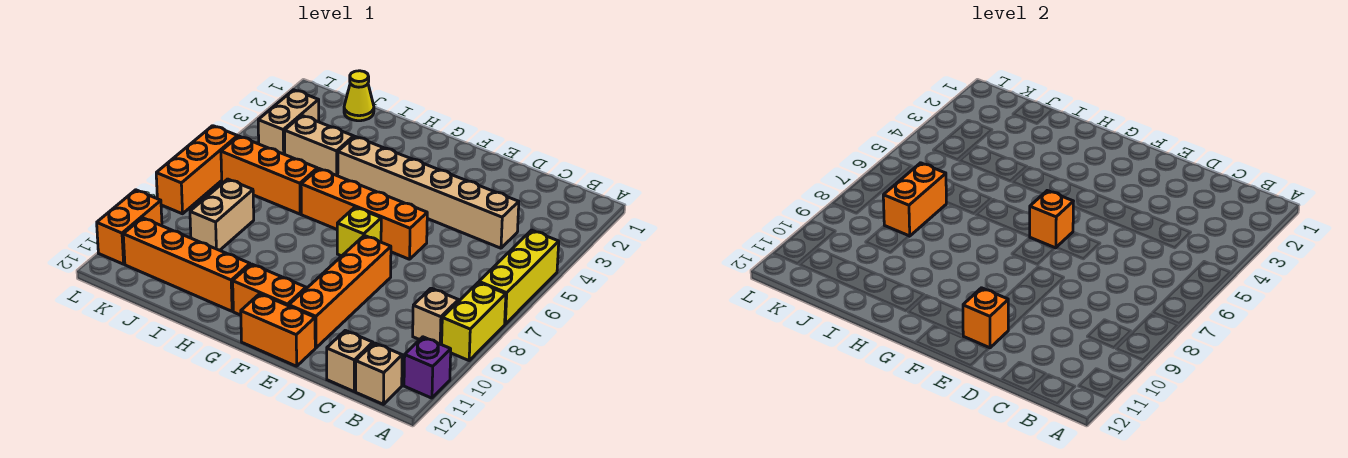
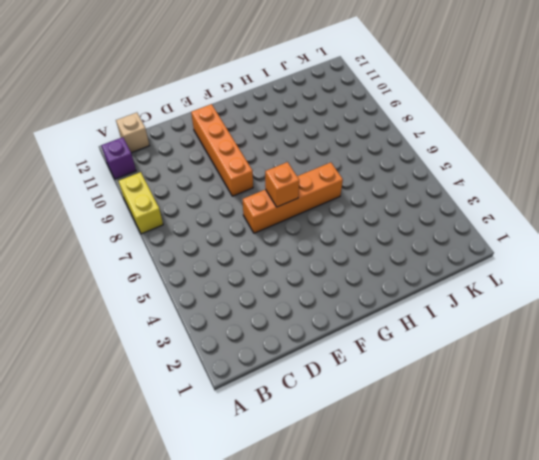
none -> yellow brick A5:A7 level 1
none -> tan brick B9 level 1
none -> tan brick C4:H4 level 1

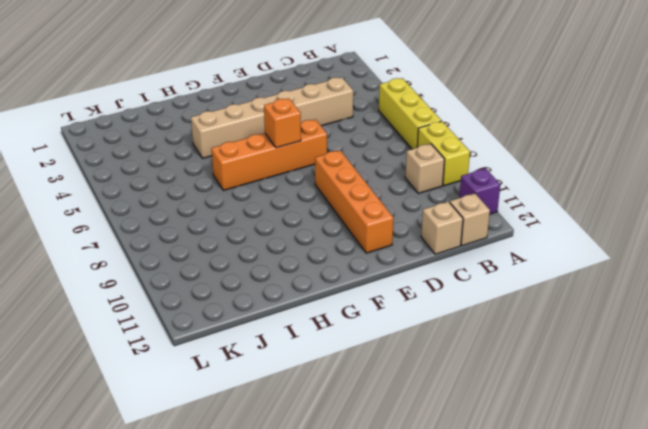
none -> orange brick E12:F12 level 1
none -> yellow brick F7 level 1
none -> orange brick F11:G11 level 1

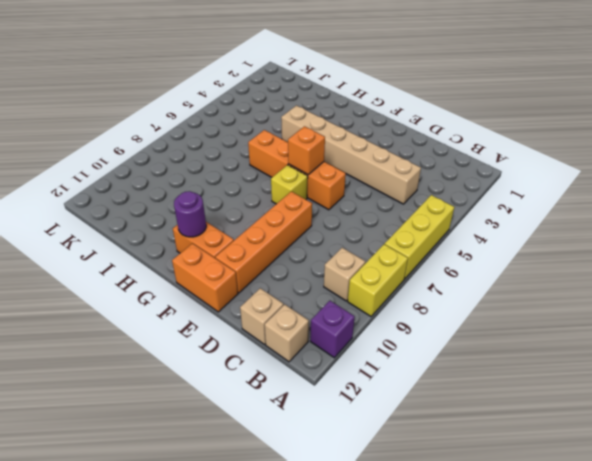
purple round brick G11 level 2 -> none
none -> orange brick H11:K11 level 1
none -> tan brick I4:J4 level 1
none -> orange brick I6:K6 level 1

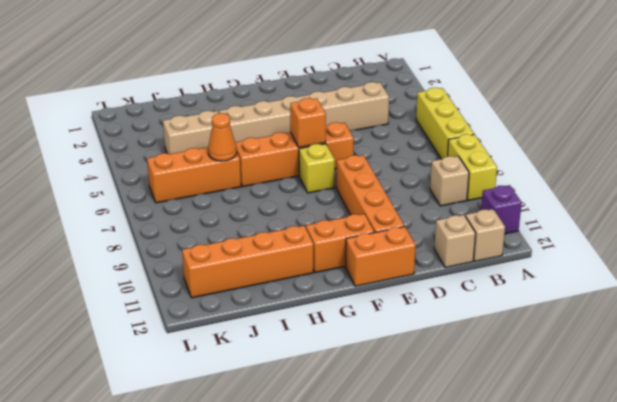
orange cone I6 level 2 -> none
none -> yellow cone J1 level 1
none -> tan brick J8:J9 level 1
none -> tan brick K3:K4 level 1

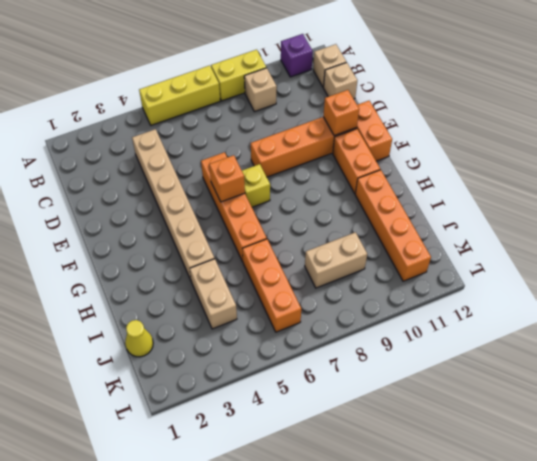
none -> tan brick K3:K4 level 1
none -> orange brick L6:L8 level 1
none -> orange brick L10:L11 level 1

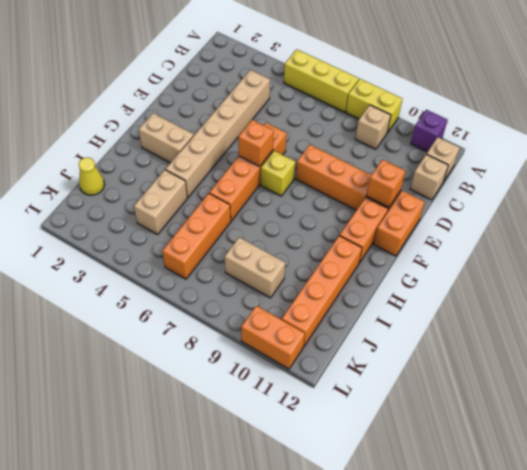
tan brick G2:G3 level 1 -> tan brick K3:K4 level 1
none -> orange brick L6:L8 level 1
none -> orange brick J7:J8 level 2

